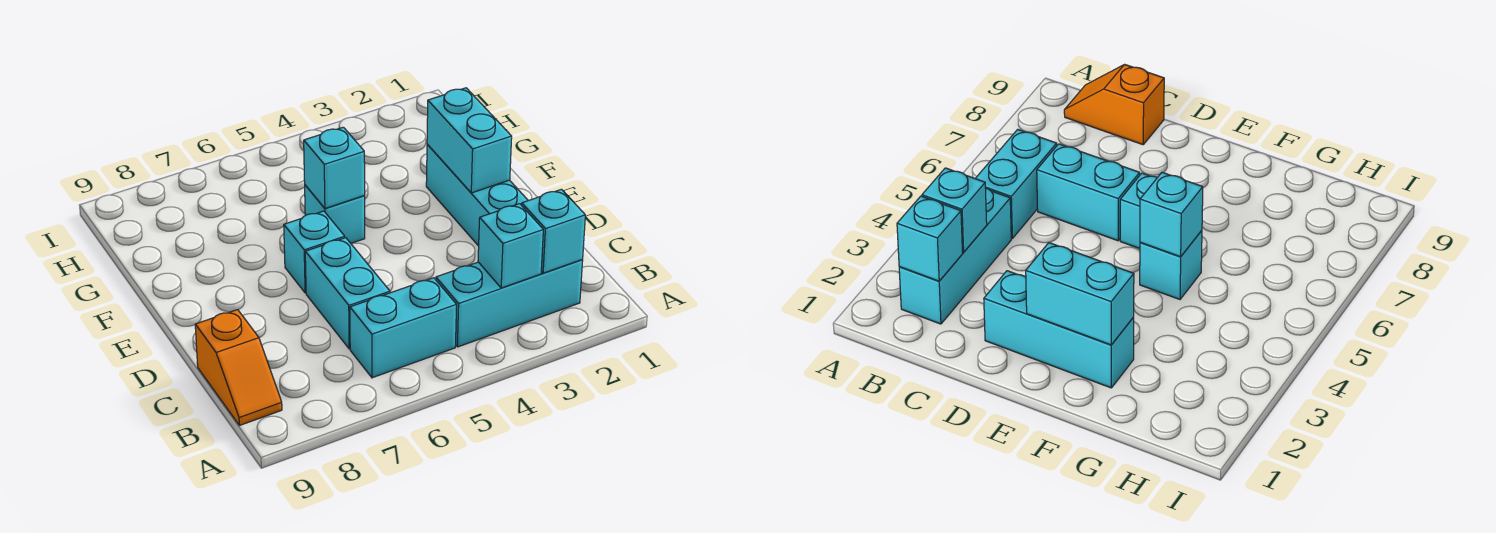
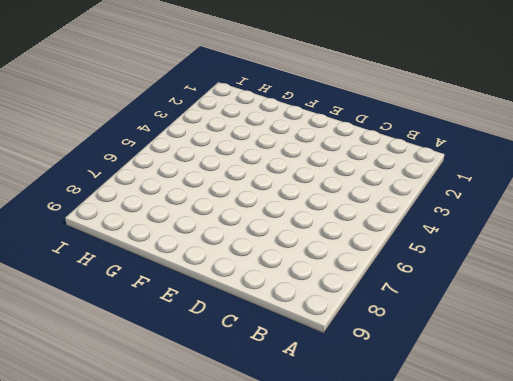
none -> cyan brick B2:B4 level 1
none -> cyan brick B5:B6 level 1

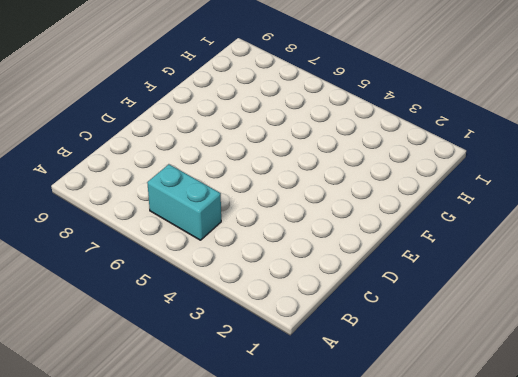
none -> cyan brick B2:B4 level 1
none -> orange slope B9:C9 level 1 top C

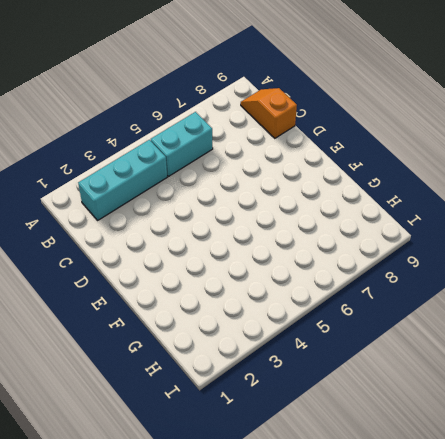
none -> cyan brick C6:D6 level 1
none -> cyan brick D2:F2 level 1

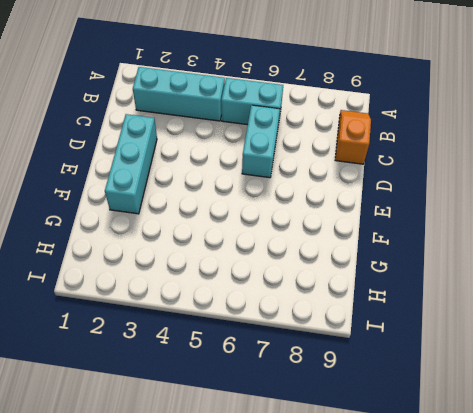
none -> cyan brick E6 level 1
none -> cyan brick F5 level 1

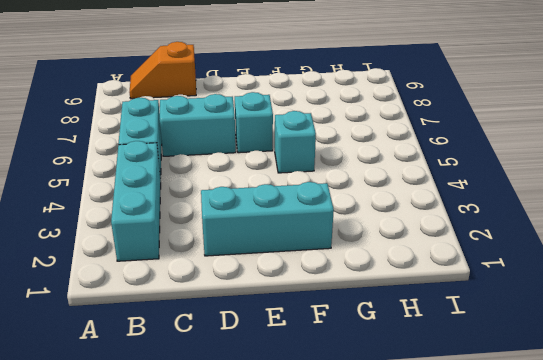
none -> cyan brick B2 level 2
none -> cyan brick B3 level 2

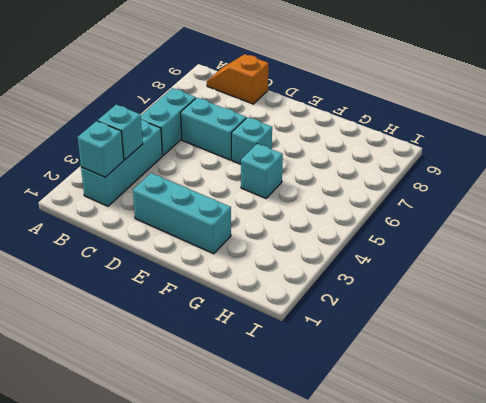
none -> cyan brick E2:F2 level 2
none -> cyan brick F5 level 2

